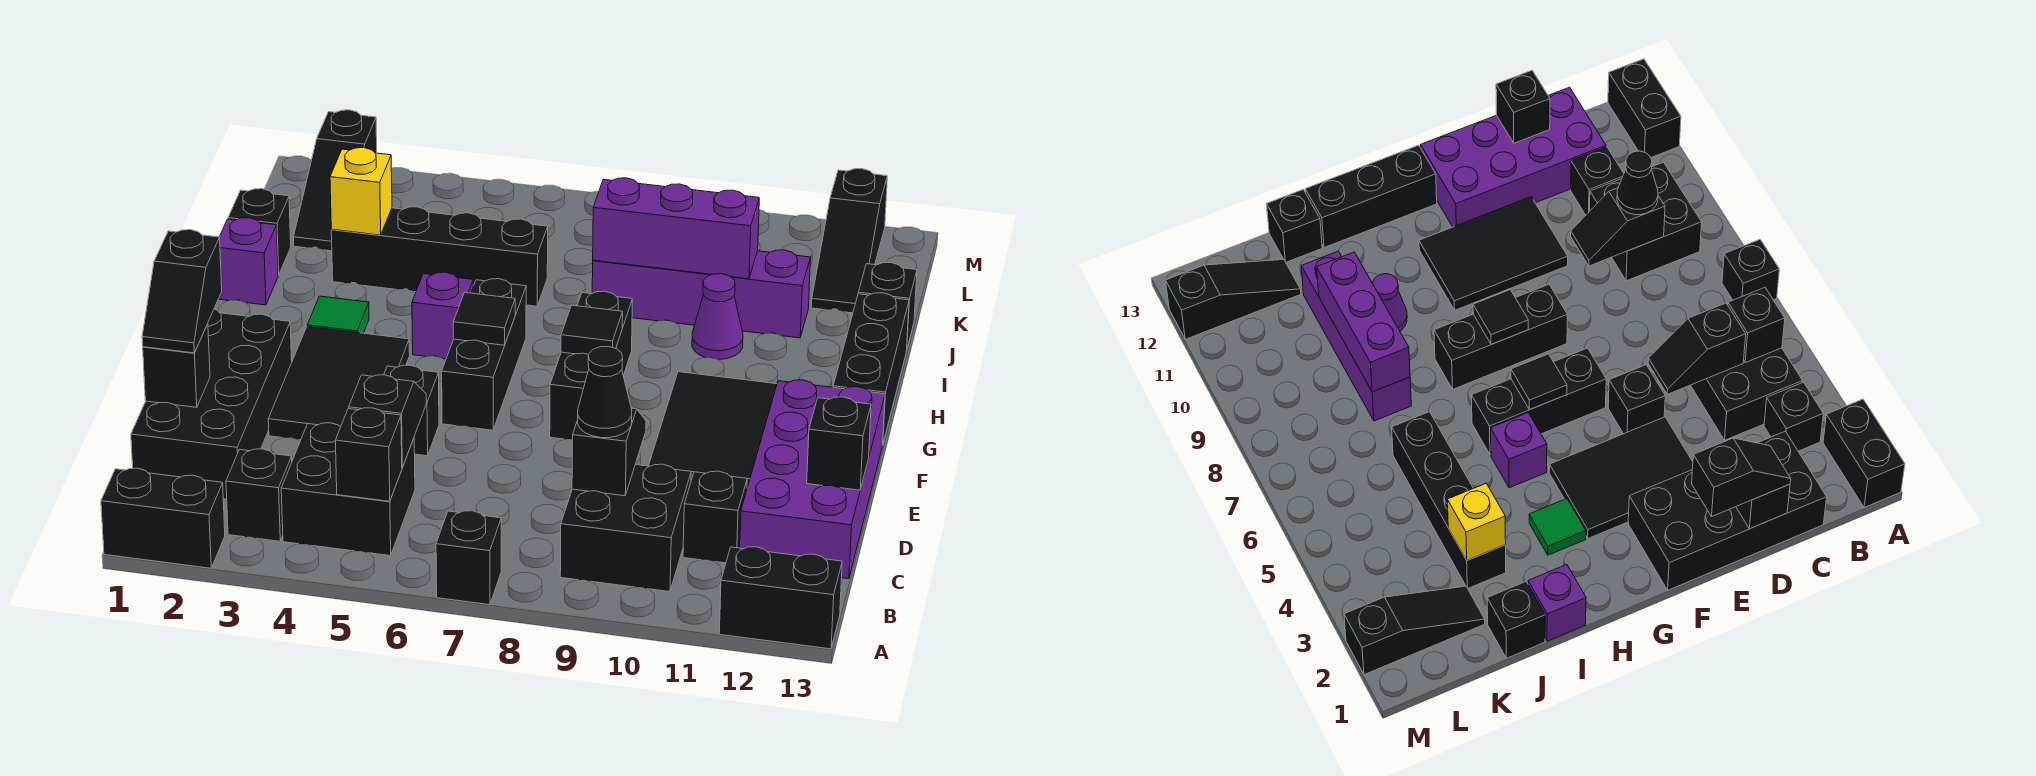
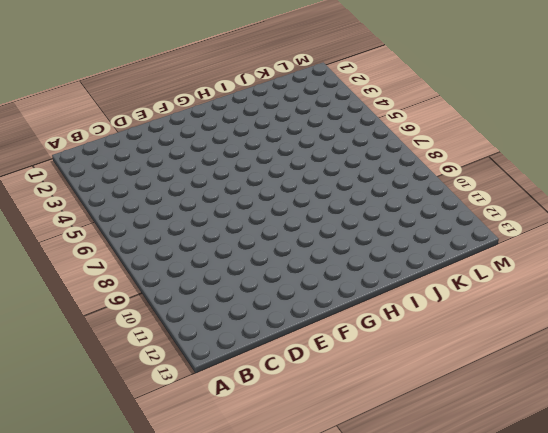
none -> black brick A1:A2 level 1
none -> black brick A7 level 1
none -> black brick A12:A13 level 1
none -> black brick B3 level 1

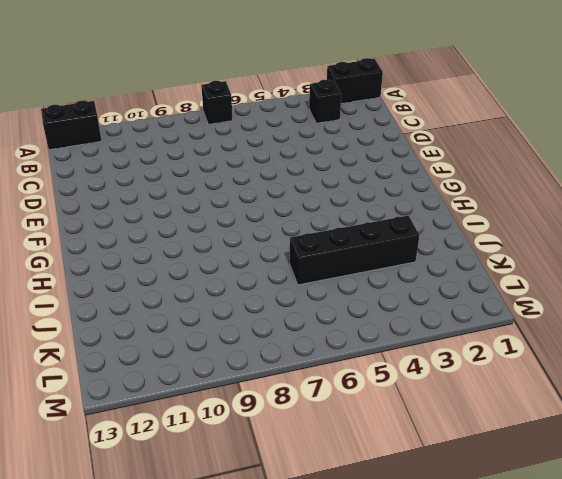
none -> black brick B4:C5 level 1
none -> black brick B9:C10 level 1
none -> black brick C1:F2 level 1
none -> black brick C11 level 1

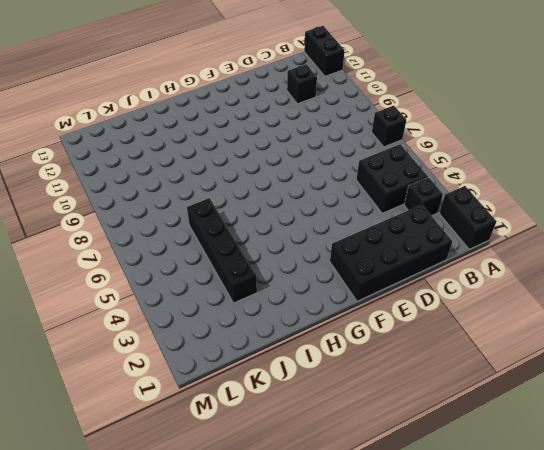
none -> black brick B9:C10 level 1
none -> purple brick C12:F13 level 1
none -> black tile E3:G4 level 1
none -> black brick E5 level 1

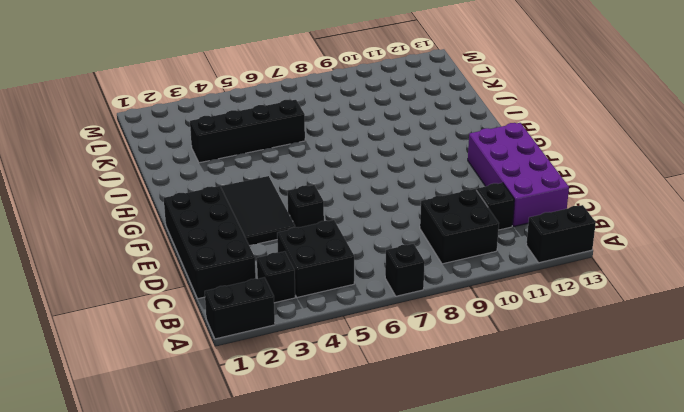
none -> black tile E10:G11 level 1
none -> black brick F6:H6 level 1
none -> black brick F8:H8 level 1
none -> black brick G13:I13 level 1

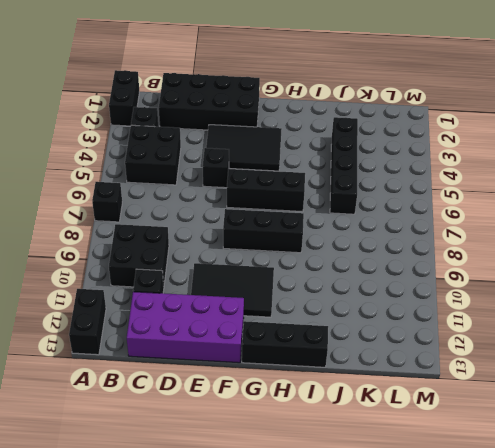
none -> green tile H3 level 1
none -> purple brick H5 level 1
none -> purple brick I1 level 1
none -> purple cone I10 level 1

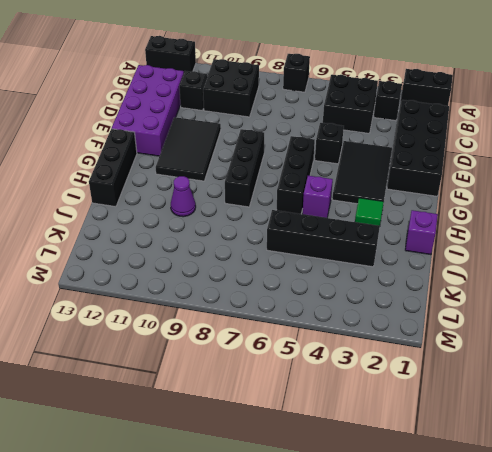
none -> black brick J1 level 1
none -> purple brick J8:J11 level 1
none -> black brick J13 level 1
none -> black slope K2:M2 level 1 top M

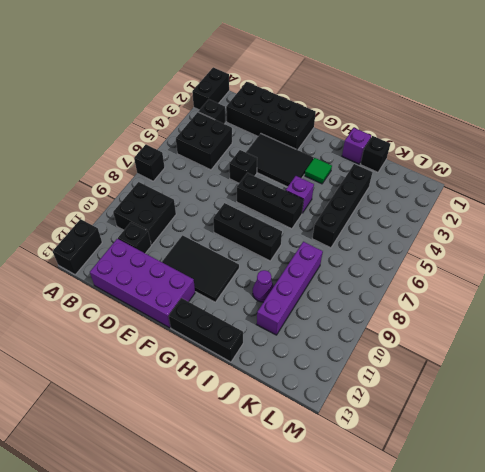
none -> black brick J13 level 1
none -> black slope K2:M2 level 1 top M
none -> black slope K12:M12 level 1 top M
none -> black brick B5 level 2

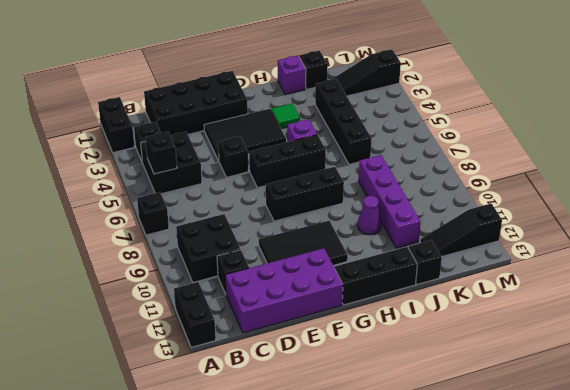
none -> black slope C5:D5 level 2 top C
none -> black slope C9:D9 level 2 top C
none -> black brick D1 level 2
none -> black brick D13 level 2

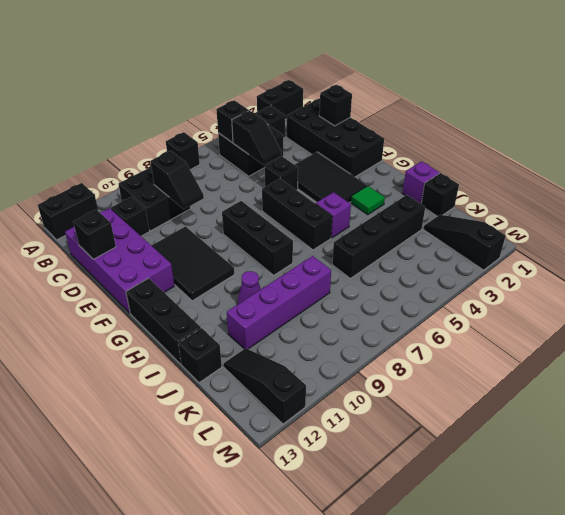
none -> black tile G6 level 2
none -> black tile G8 level 2
none -> yellow brick J3 level 2
none -> purple brick J8:J10 level 2

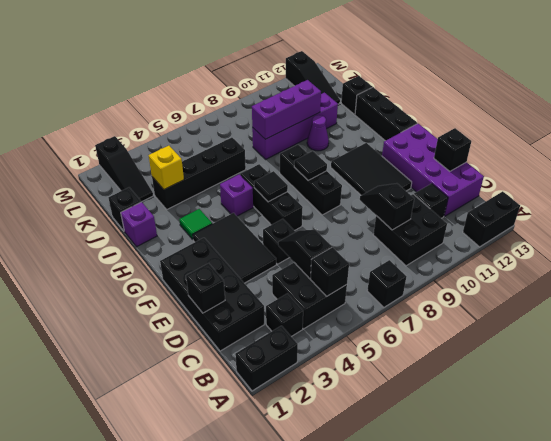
none -> black cone C9 level 3
none -> black slope D1:E1 level 3 top E

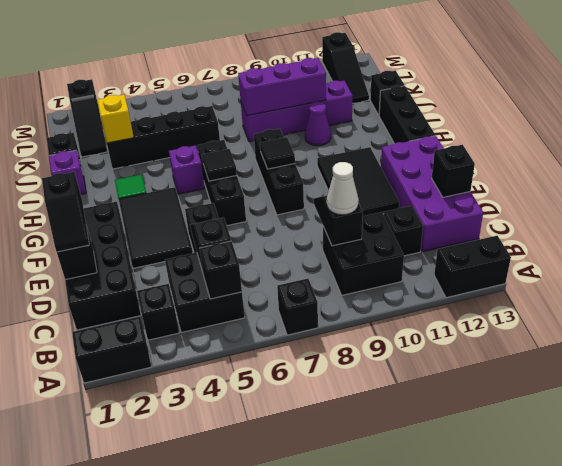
white cone C9 level 3 -> black cone C9 level 3

